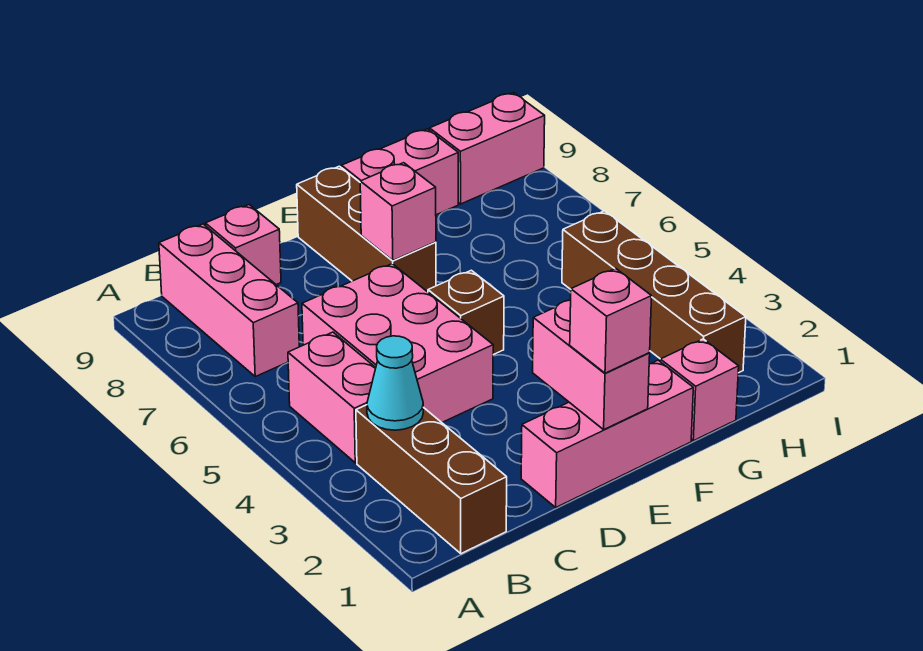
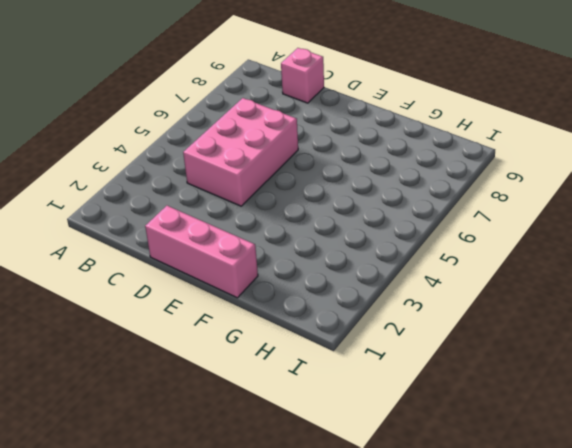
none -> brown brick B1:B3 level 1
none -> pink brick B4:B5 level 1
none -> pink brick B7:B9 level 1

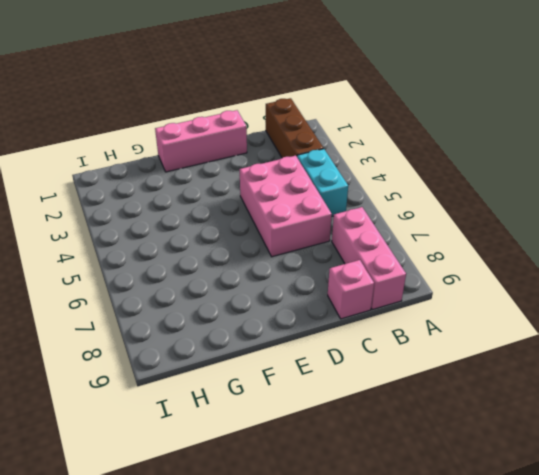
cyan brick B4:B5 level 1 -> pink brick B4:B5 level 1
none -> brown brick E5 level 1
none -> brown brick E7:E9 level 1
none -> pink brick F9:G9 level 1

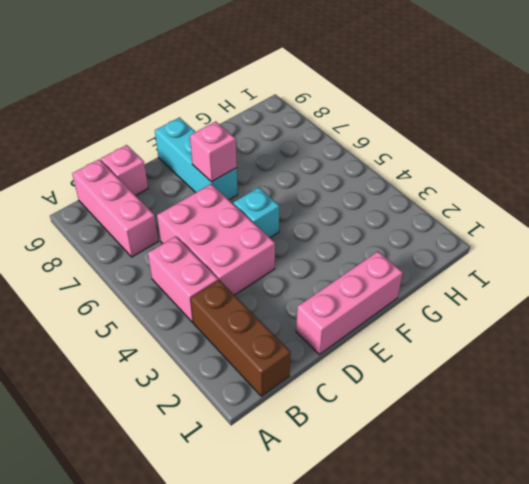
cyan brick E5 level 1 -> brown brick E5 level 1
cyan brick E7:E9 level 1 -> brown brick E7:E9 level 1
none -> pink brick F9:G9 level 1
none -> pink brick G1 level 1
none -> brown brick H2:H5 level 1

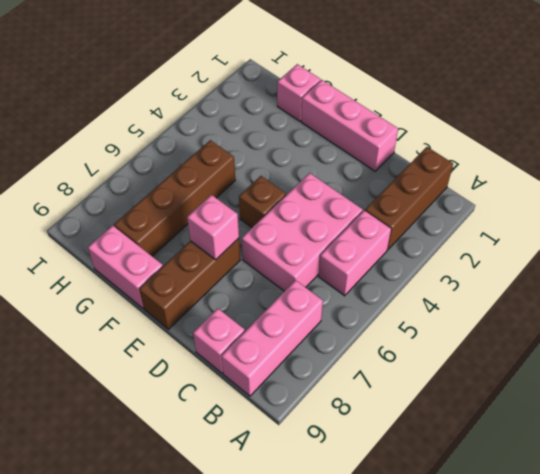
brown brick G5:G8 level 1 -> brown brick H2:H5 level 1
none -> pink brick H9:I9 level 1
none -> cyan cone B3 level 2
none -> pink brick E1:E2 level 2

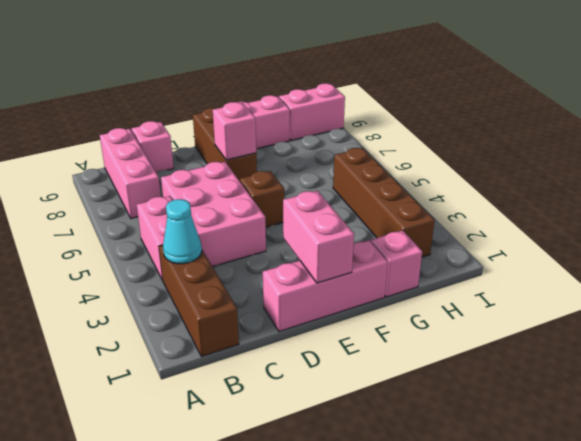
none -> pink brick E1 level 3

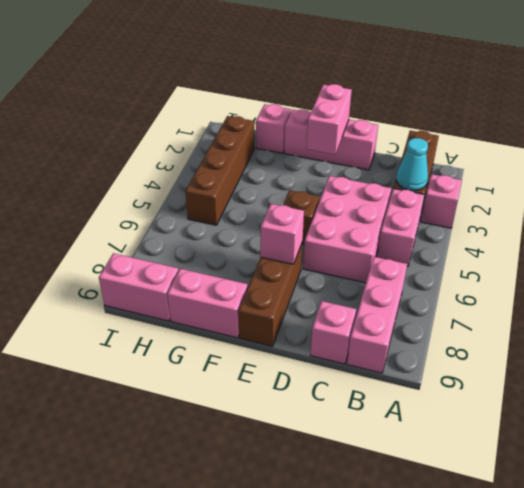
pink brick A3 level 1 -> pink brick E1 level 3

